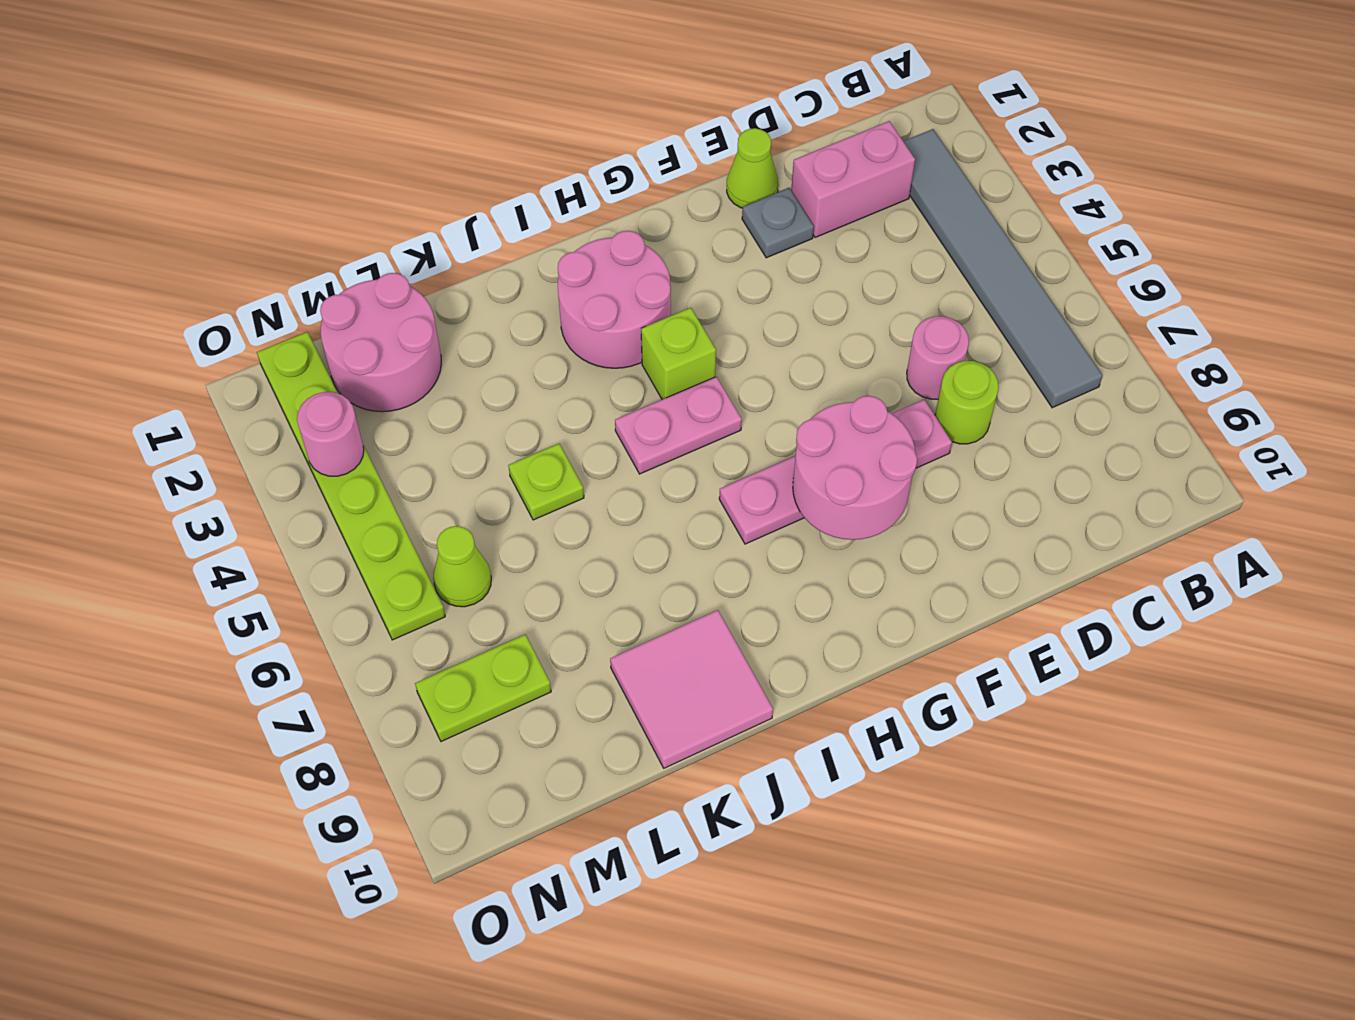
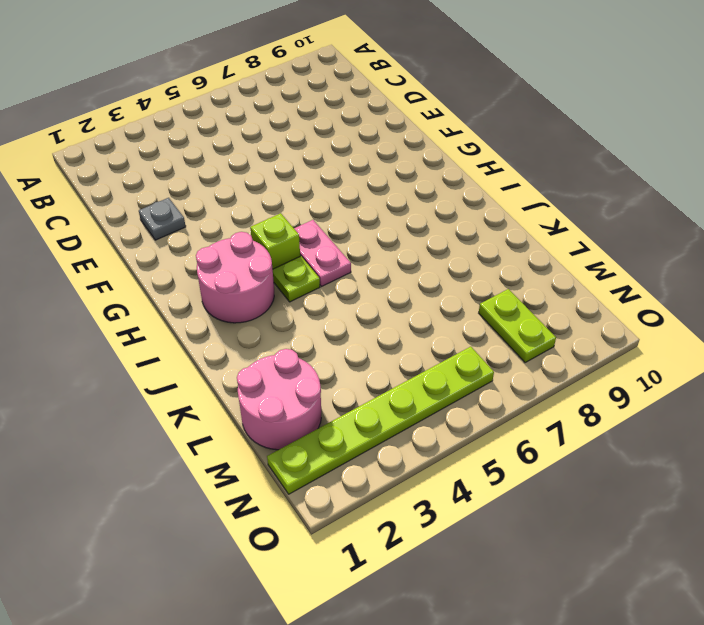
lime plate I4 level 1 -> lime plate K5 level 1
none -> grey tile B2:B7 level 1
none -> pink brick C2:D2 level 1
none -> pink round brick D6 level 1

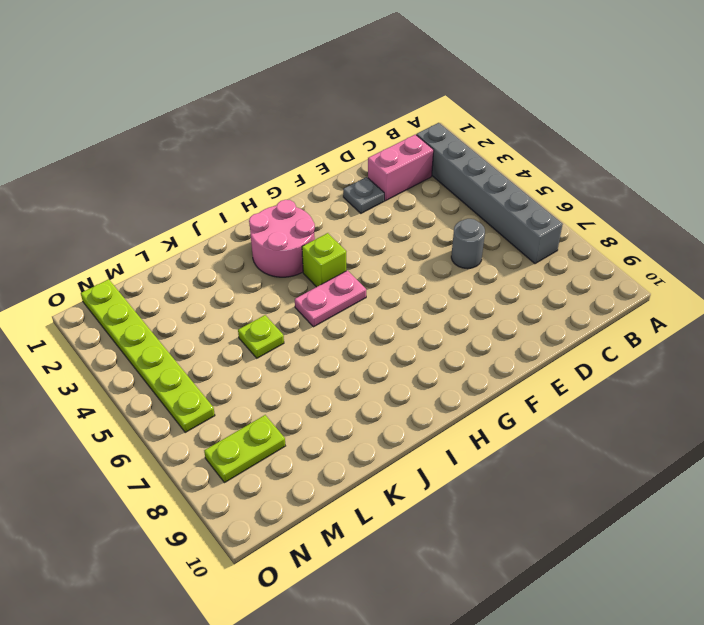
grey brick B2:B7 level 1 -> grey tile B2:B7 level 1
grey round brick D6 level 1 -> pink round brick D6 level 1
none -> lime round brick D7 level 1
none -> lime cone E1 level 1
none -> pink plate E7:H7 level 1

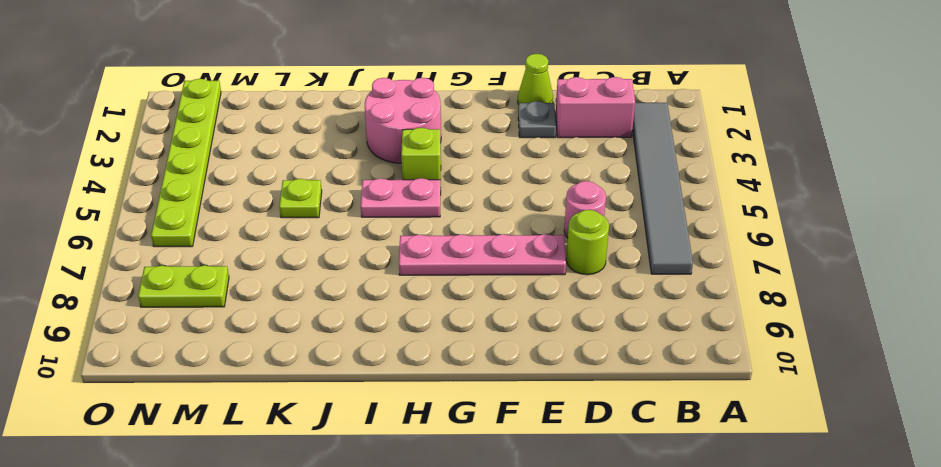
none -> pink tile J9:K10 level 1
none -> pink round brick L1:M2 level 1
none -> lime cone M6 level 1

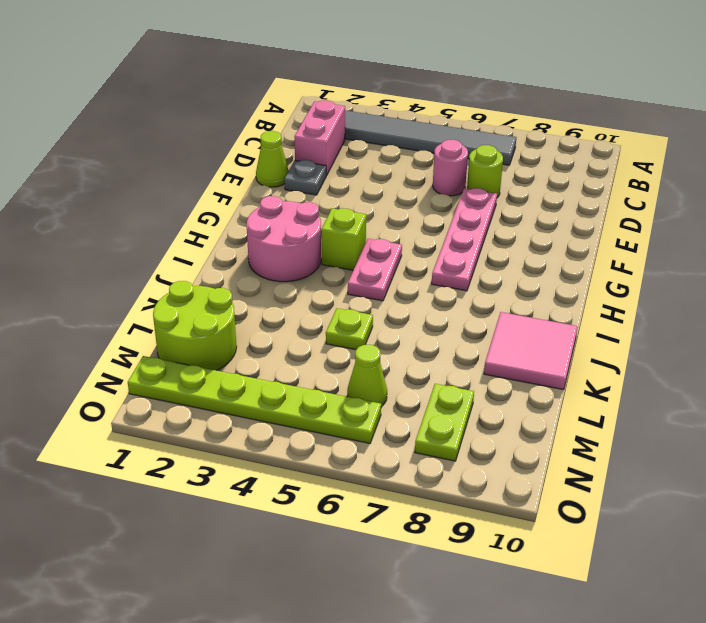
lime round brick L1:M2 level 1 -> pink round brick L1:M2 level 1
none -> pink round brick F7:G8 level 2
none -> pink round brick N3 level 2

